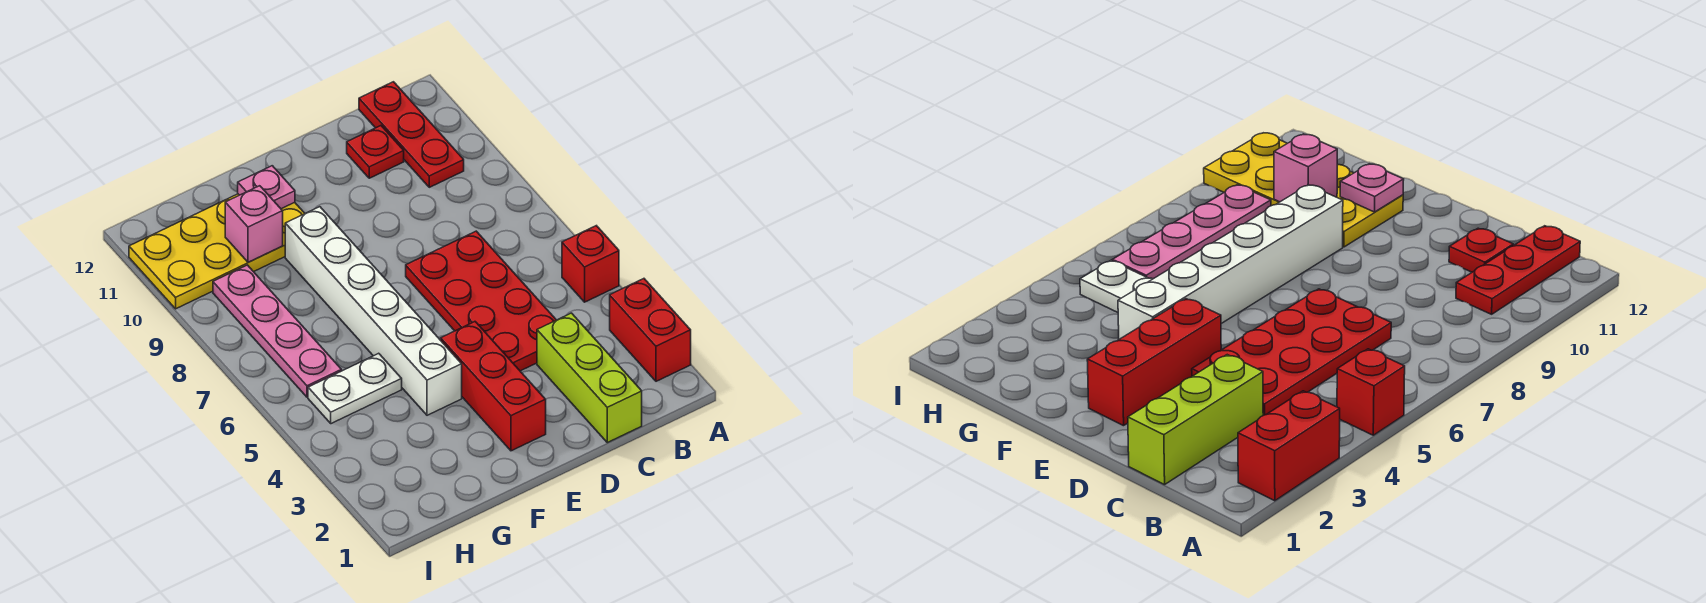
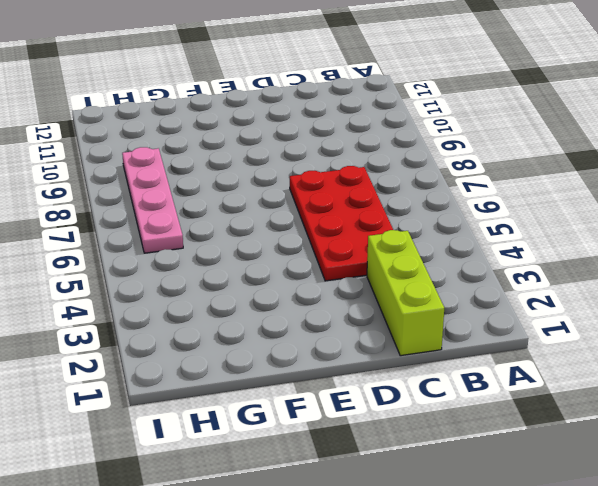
none -> red brick A2:A3 level 1
none -> red brick A5 level 1
none -> red plate B10:B12 level 1

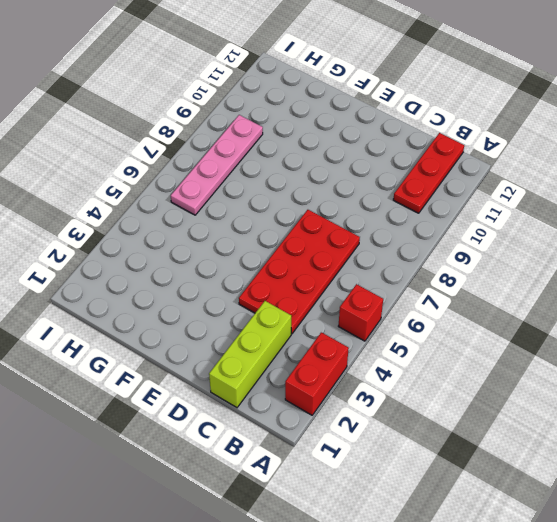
none -> red plate C11 level 1
none -> red brick E2:E4 level 1
none -> white brick F4:F9 level 1

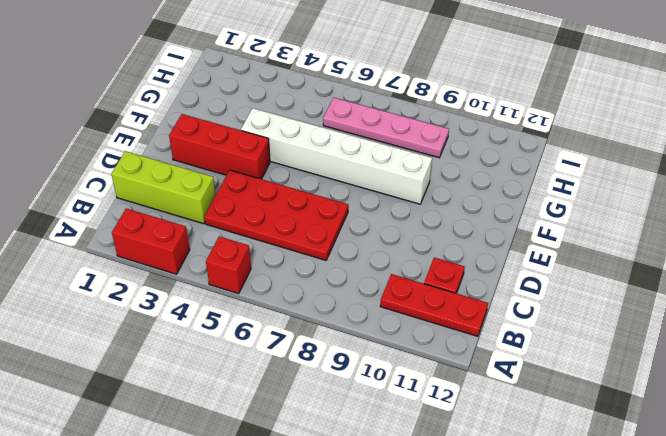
none -> yellow plate F10:I11 level 1
none -> white plate G5:H5 level 1
none -> pink plate F11 level 2

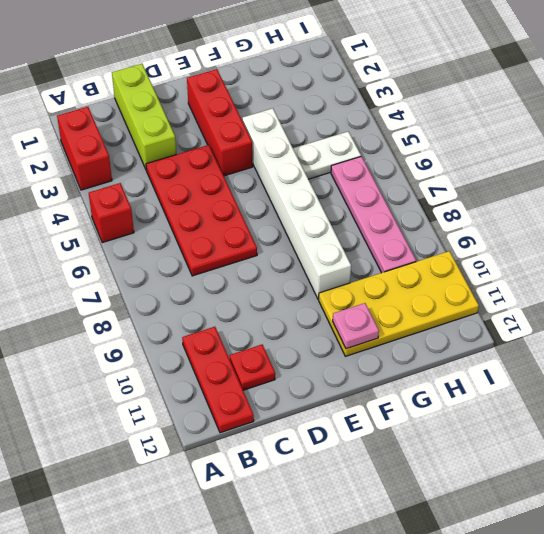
none -> pink brick G10 level 2

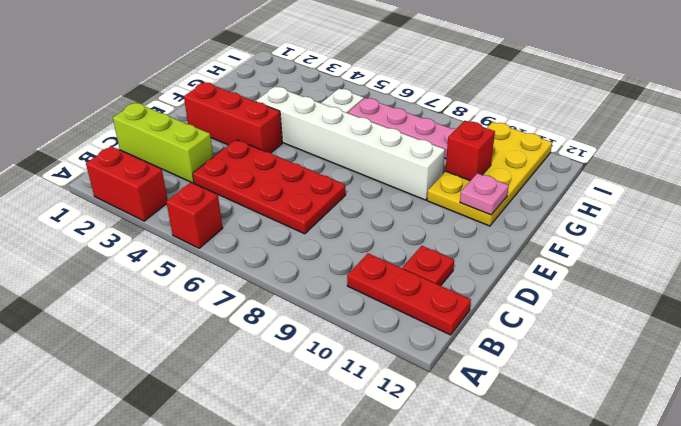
red brick G10 level 2 -> pink brick G10 level 2

